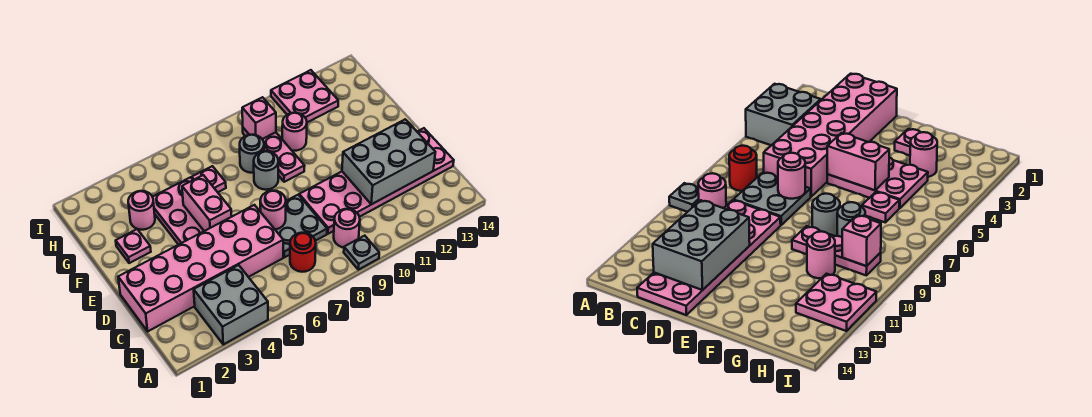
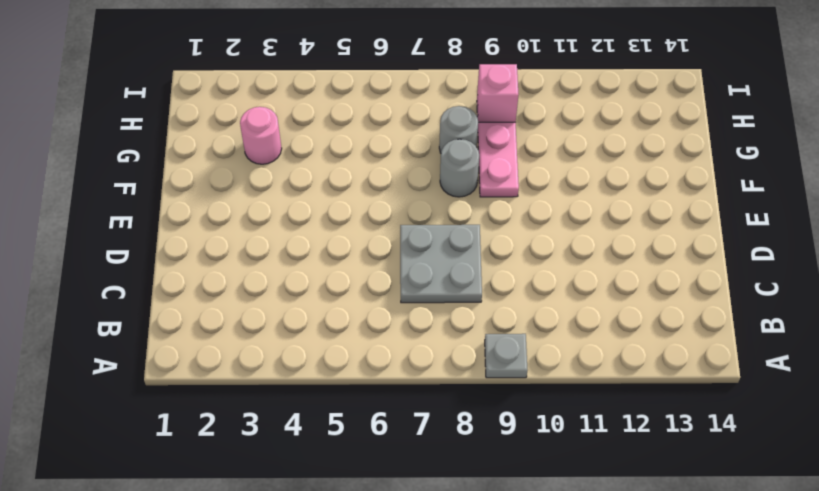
none -> grey brick A3:B4 level 1
none -> red round brick B7 level 1
none -> pink round brick B9 level 1

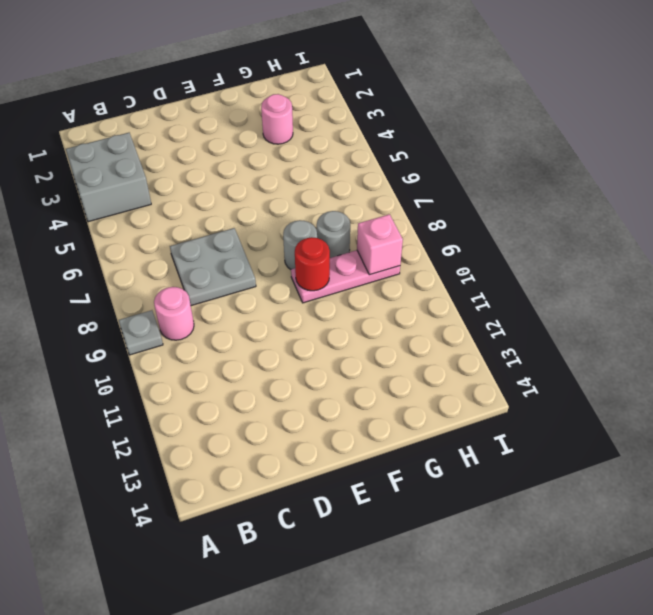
red round brick F9 level 2 -> red round brick B7 level 1
none -> pink brick C1:D6 level 1
none -> pink plate C9:D14 level 1
none -> pink plate E4:G5 level 1

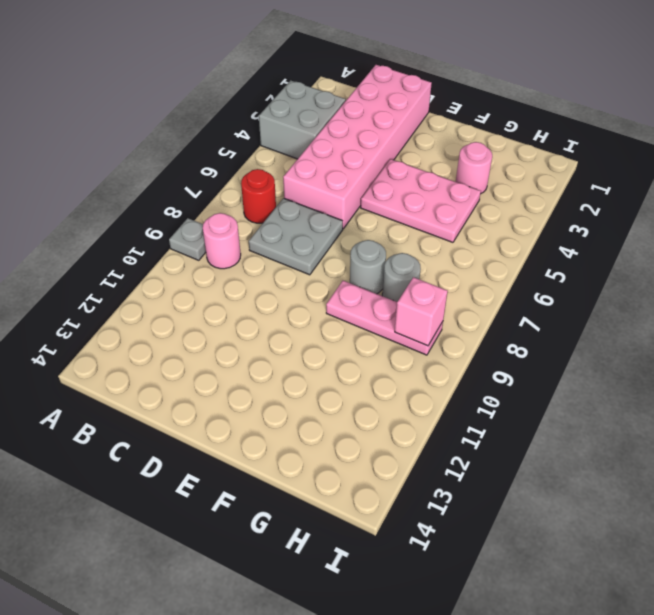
none -> pink plate C9:D14 level 1
none -> pink plate F2 level 1
none -> pink plate G6 level 1

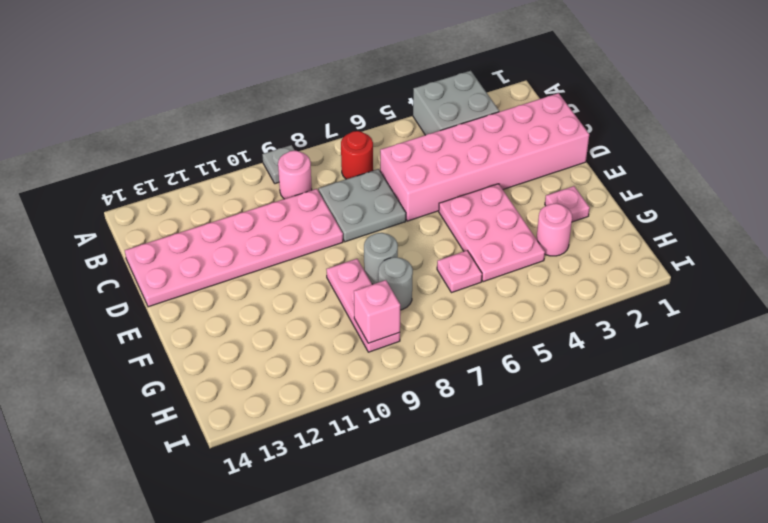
none -> pink round brick G10 level 1
none -> pink plate H11:I12 level 1
none -> grey brick C11:D13 level 2

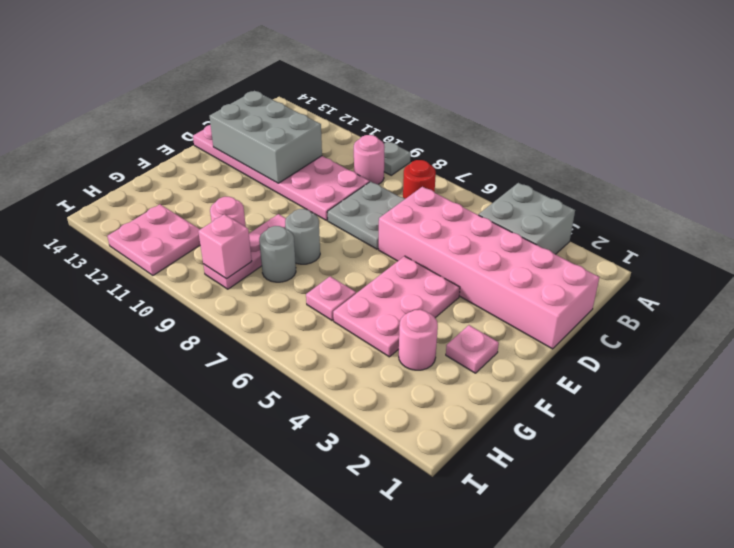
none -> pink round brick D7 level 2
none -> pink brick E5:F5 level 2

